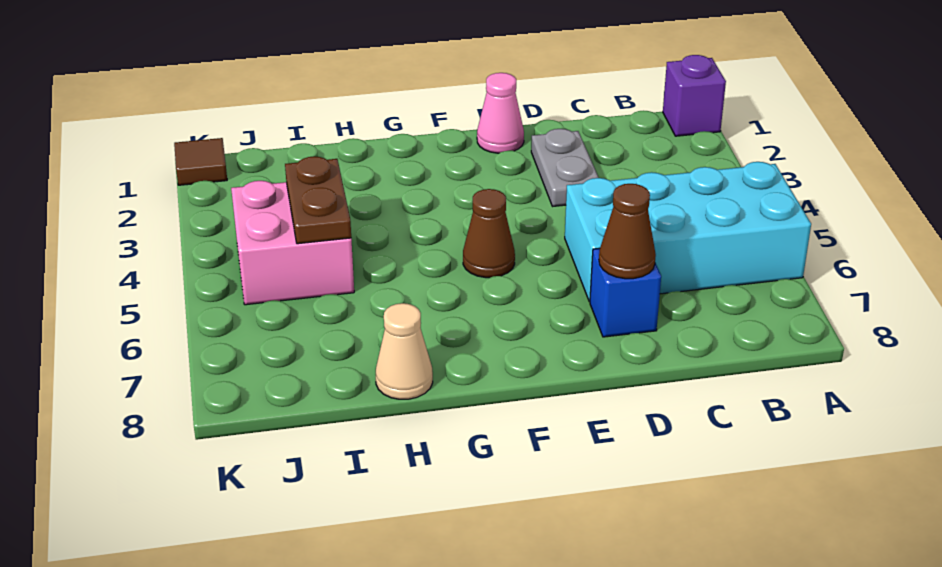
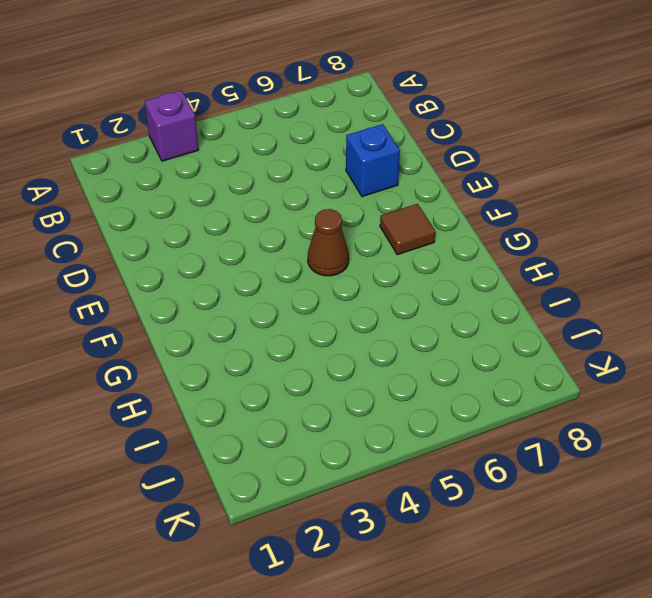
purple brick A3 level 1 -> purple brick A1 level 1
brown tile F7 level 1 -> brown tile K1 level 1
none -> cyan brick A5:D6 level 1
none -> grey plate D2:D3 level 1

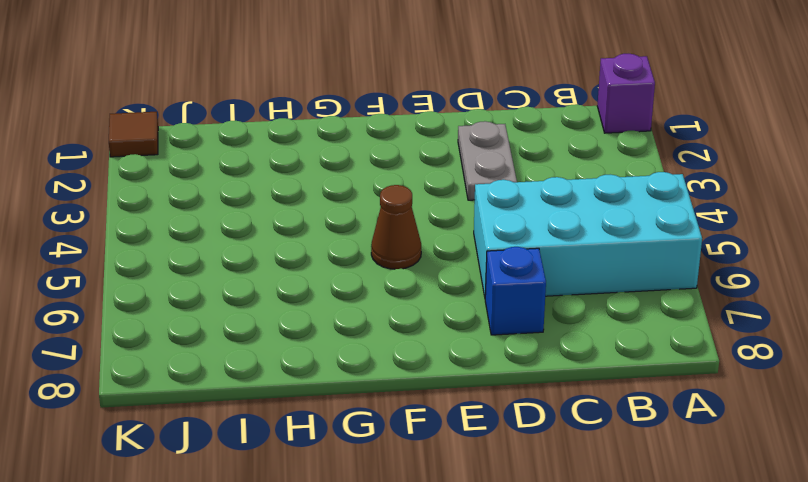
none -> pink cone E1 level 1
none -> tan cone H8 level 1

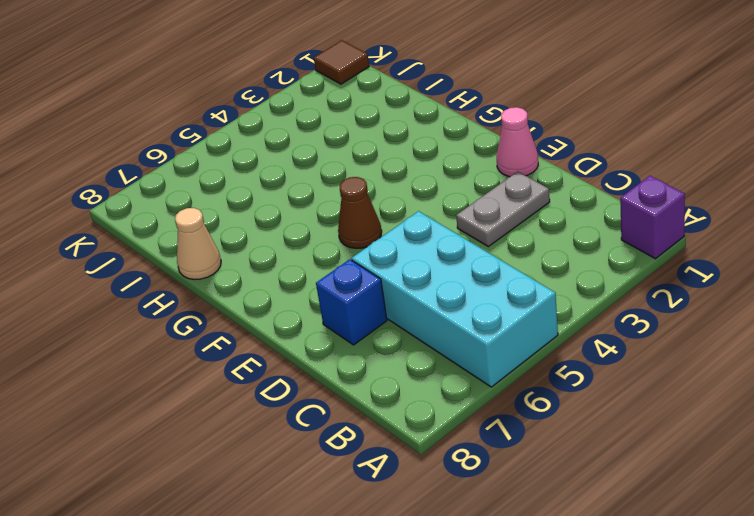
none -> pink brick I4:J5 level 1
none -> brown cone D7 level 2

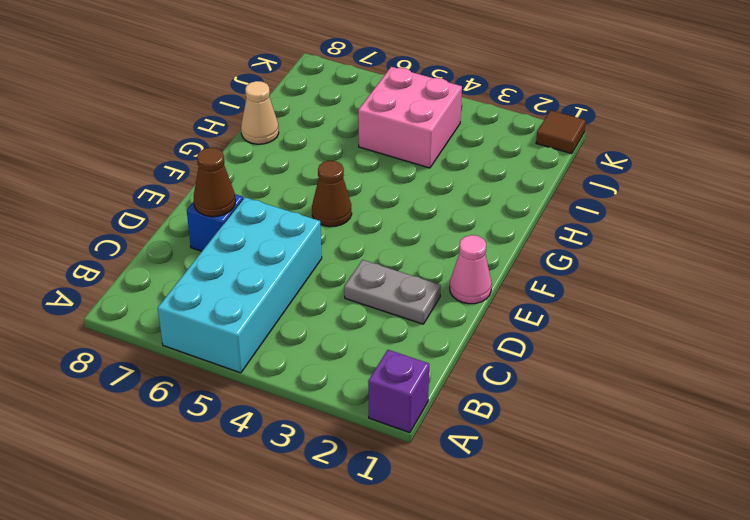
none -> brown plate I4:I5 level 2

